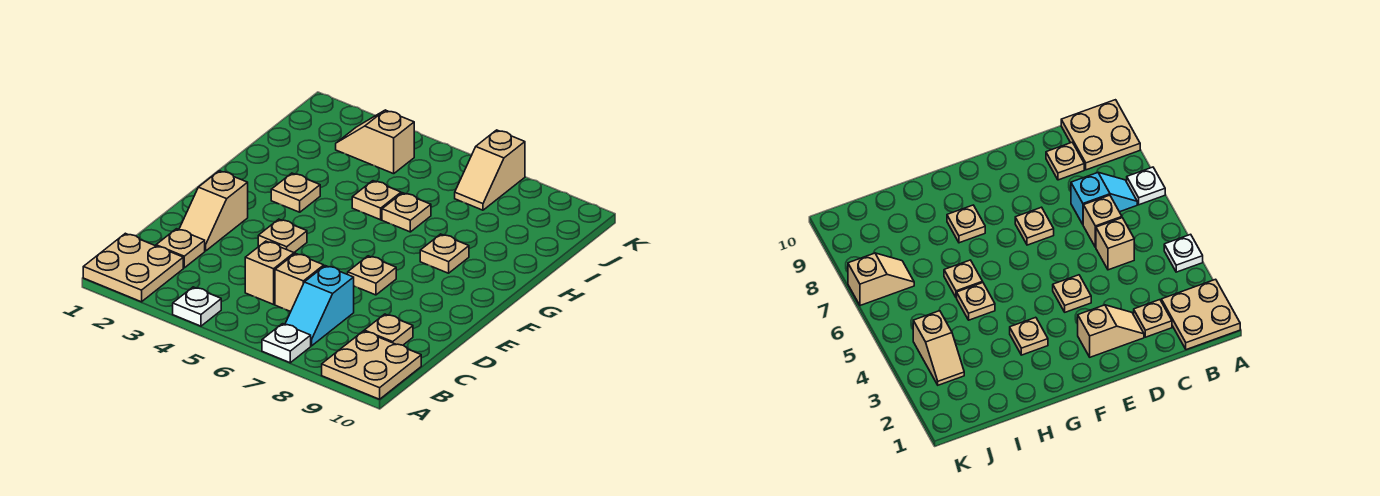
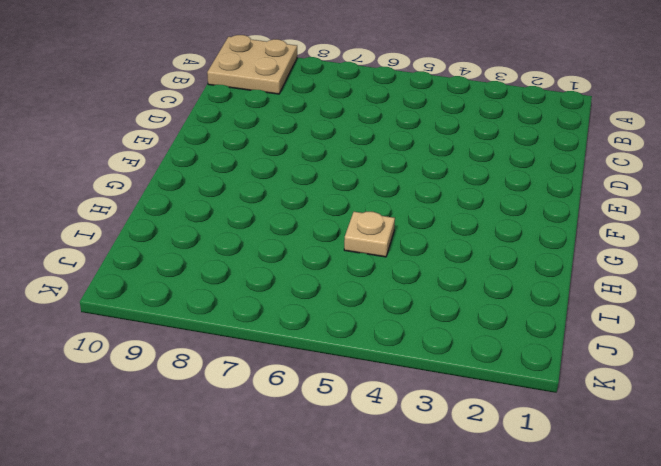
none -> tan plate A1:B2 level 1
none -> white plate A4 level 1
none -> white plate A7 level 1

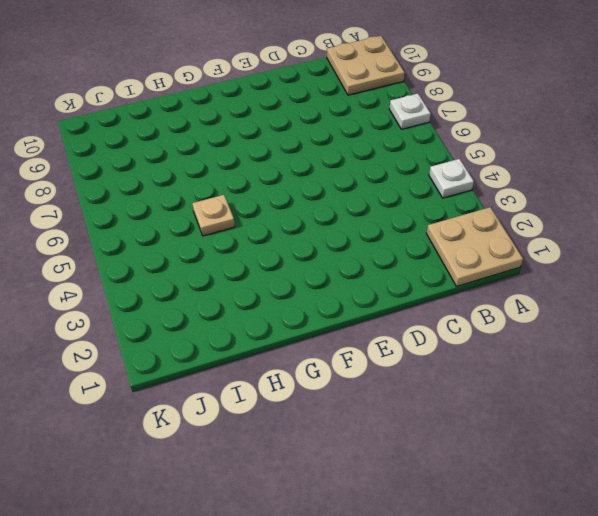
none -> cyan slope B7:C7 level 1 top C
none -> tan plate C2 level 1
none -> tan brick C5 level 1

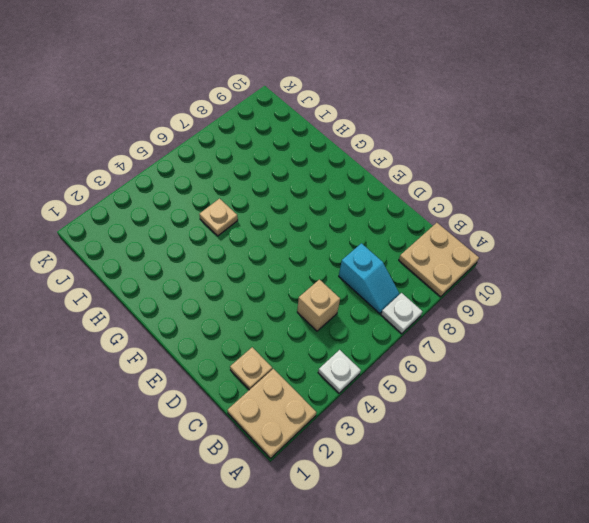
none -> tan brick C6 level 1
none -> tan plate C9 level 1
none -> tan slope D2:E2 level 1 top E

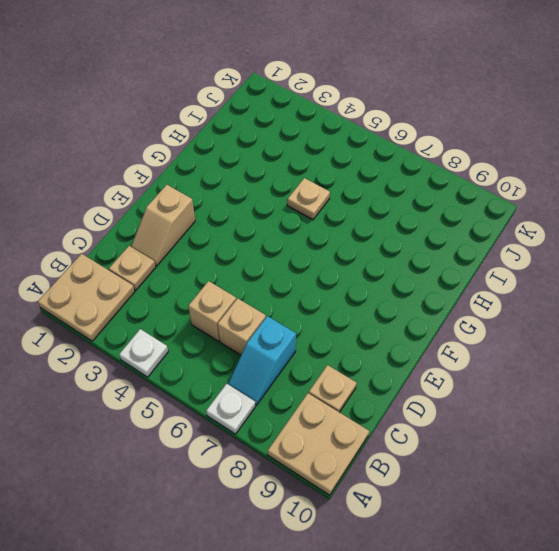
none -> tan plate E4 level 1
none -> tan plate E7 level 1
none -> tan plate G3 level 1

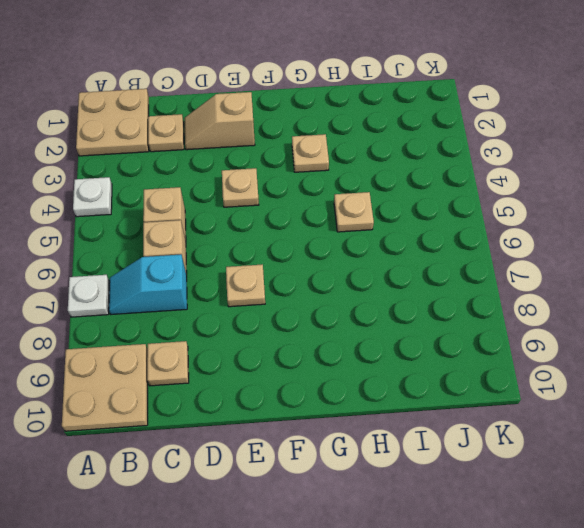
none -> tan plate G8 level 1
none -> tan plate H6 level 1
none -> tan slope J3:J4 level 1 top 4

